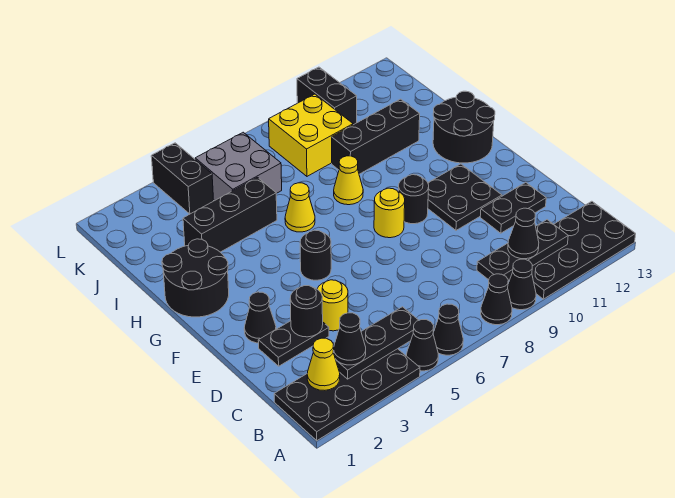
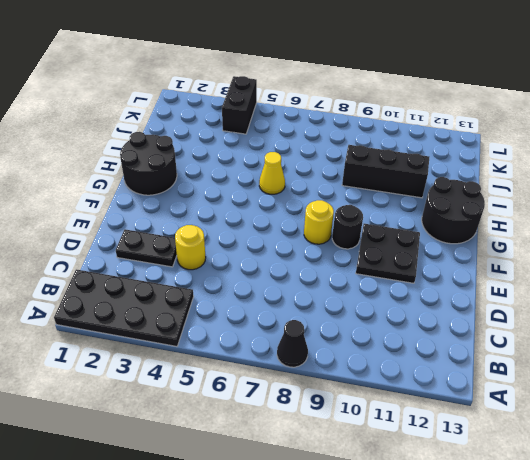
none -> black cone A5 level 1
none -> black cone A6 level 1
none -> black cone A9 level 1
none -> black plate A10:B13 level 1

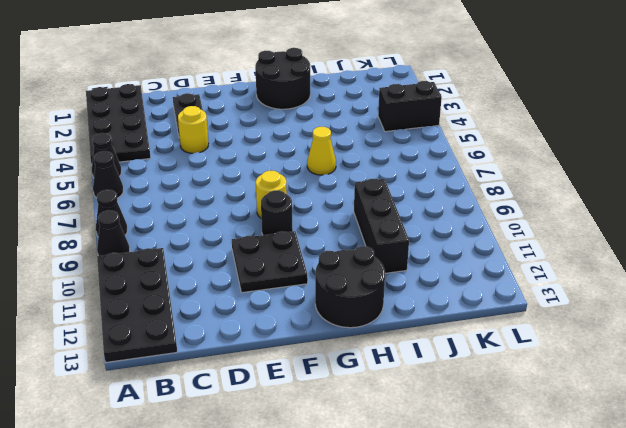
none -> black plate D11:D12 level 1
none -> black cone E2 level 1
none -> black round brick F5 level 1
none -> yellow cone H8 level 1

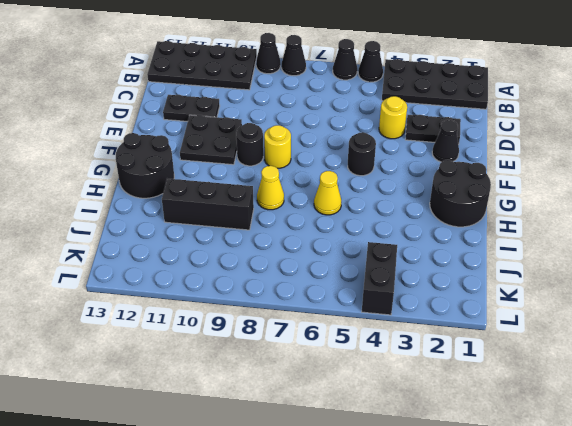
none -> black brick I3:I5 level 1
none -> grey brick J5:K6 level 1
none -> yellow brick J8:K9 level 1
none -> black brick K10:L10 level 1

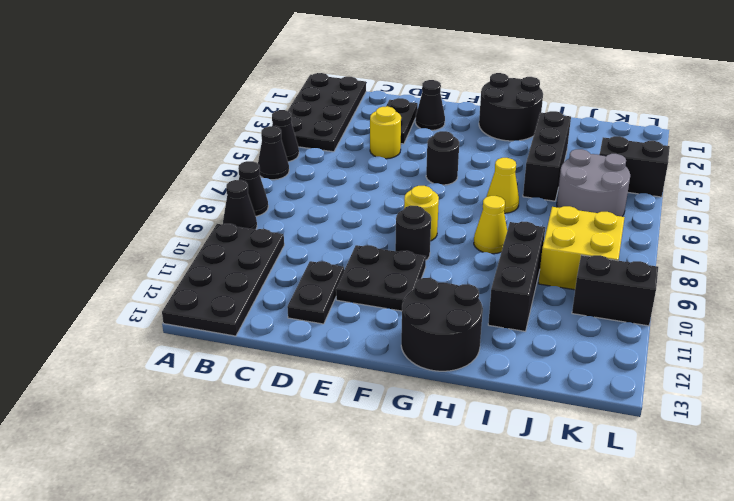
grey round brick J5:K6 level 1 -> grey brick J5:K6 level 1
none -> yellow cone B2 level 2
none -> black plate B3:B5 level 2
none -> black plate B9:B11 level 2
none -> black round brick D3 level 2

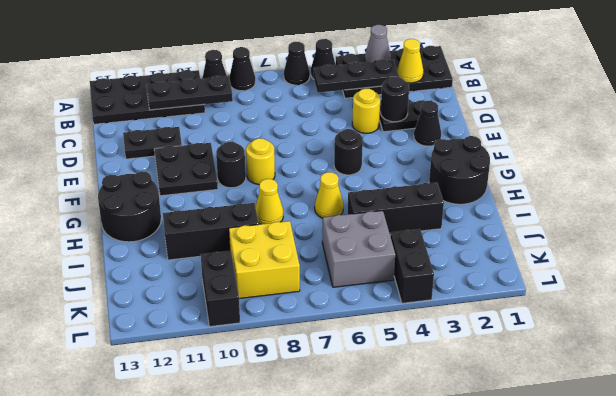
grey cone A3 level 2 -> none
none -> black cone B3 level 3
none -> black cone B10 level 3

